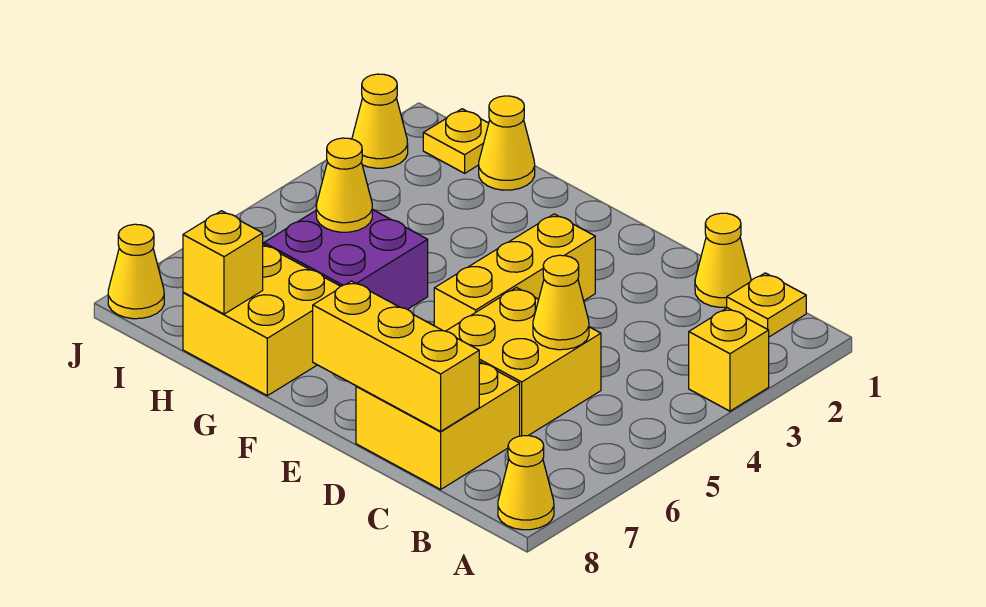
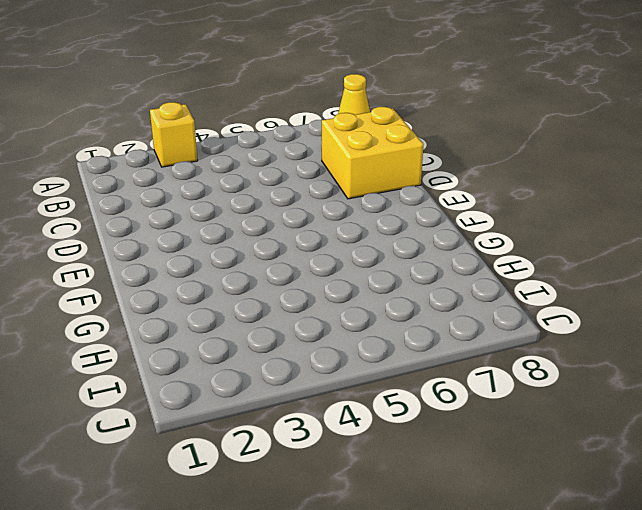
none -> yellow plate B1 level 1
none -> yellow cone C1 level 1
none -> yellow brick C5:D6 level 1

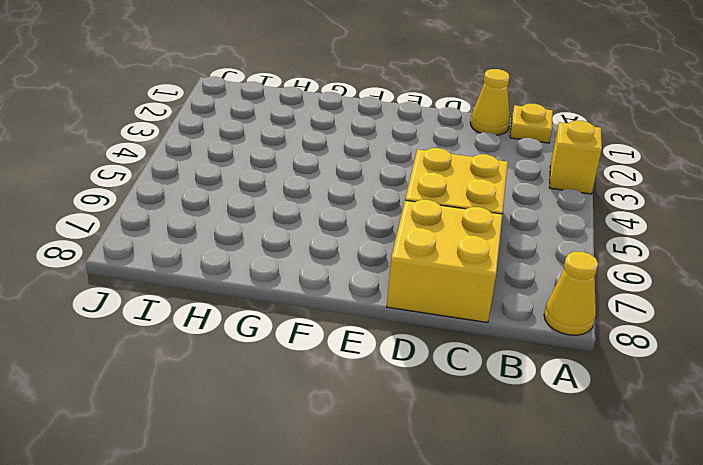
none -> yellow brick E3:E5 level 1
none -> purple brick G5:H6 level 1
none -> yellow brick G7:H8 level 1

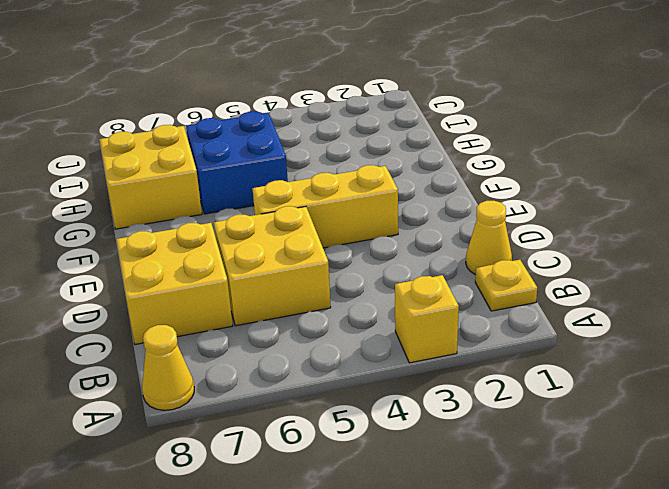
blue brick G5:H6 level 1 -> purple brick G5:H6 level 1
none -> yellow cone H1 level 1
none -> yellow plate I1 level 1
none -> yellow cone J2 level 1

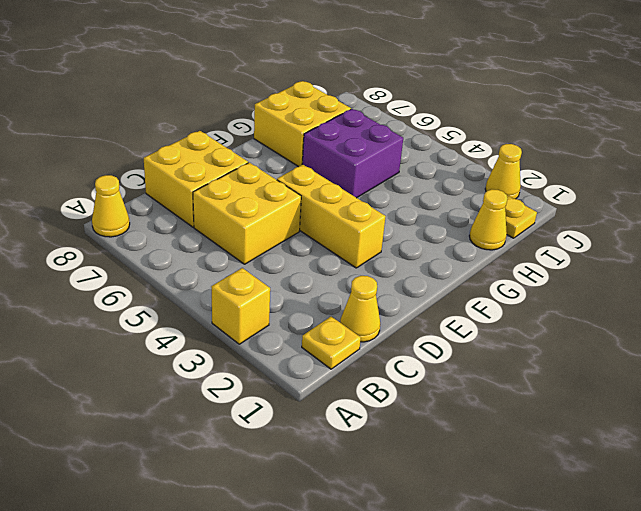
none -> yellow cone J8 level 1
none -> yellow cone C5 level 2
none -> yellow brick C8:E8 level 2

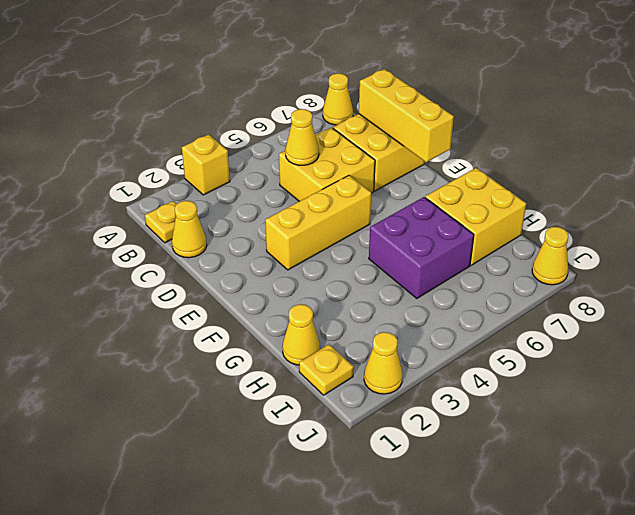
none -> yellow cone H5 level 2
none -> yellow brick H8 level 2

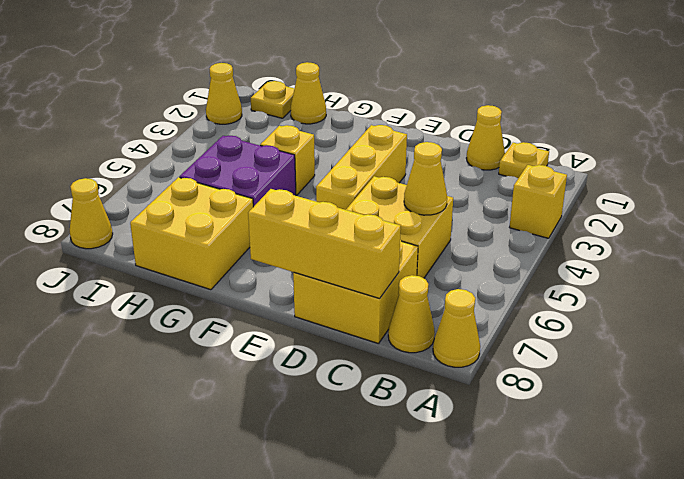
yellow cone B8 level 1 -> yellow cone H5 level 2
yellow brick G4 level 1 -> yellow brick H8 level 2

